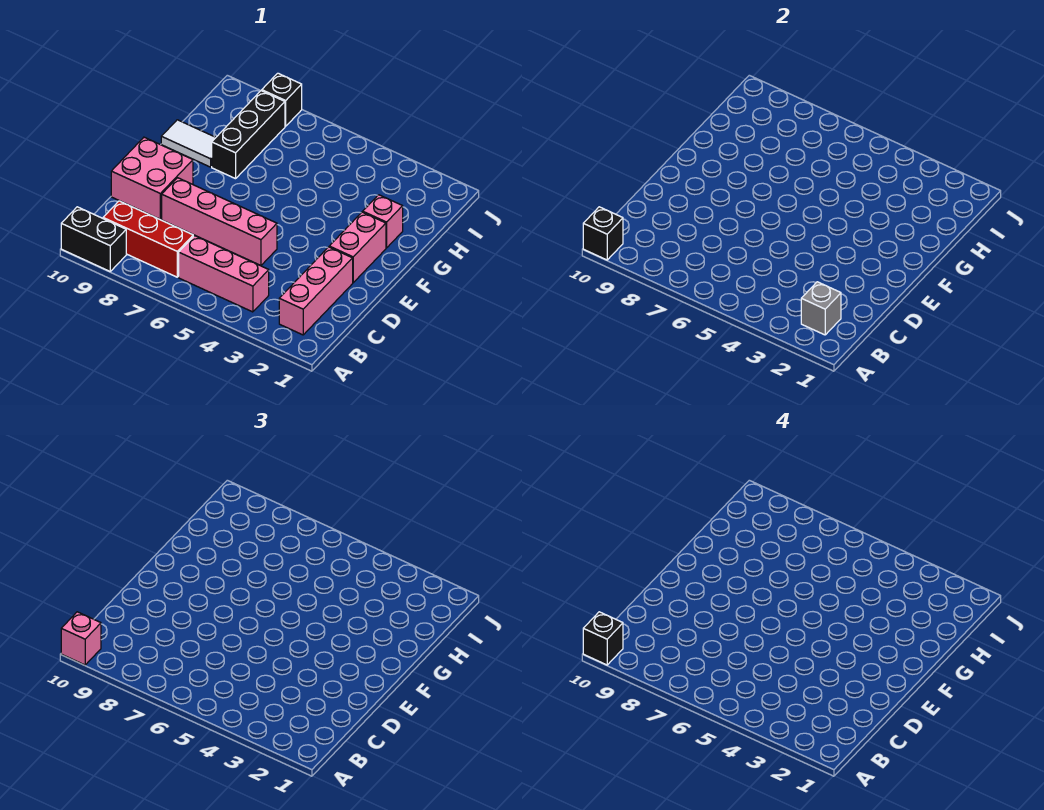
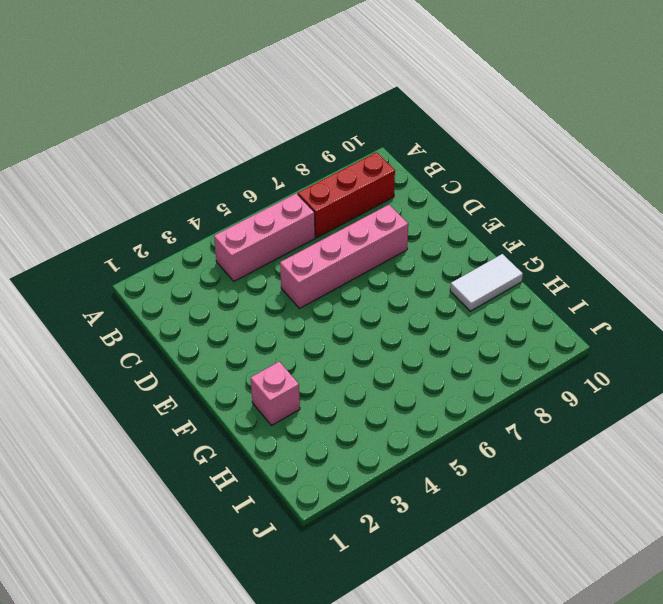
none -> black brick A9:A10 level 1
none -> pink brick B2:D2 level 1
none -> pink brick D9:E10 level 1

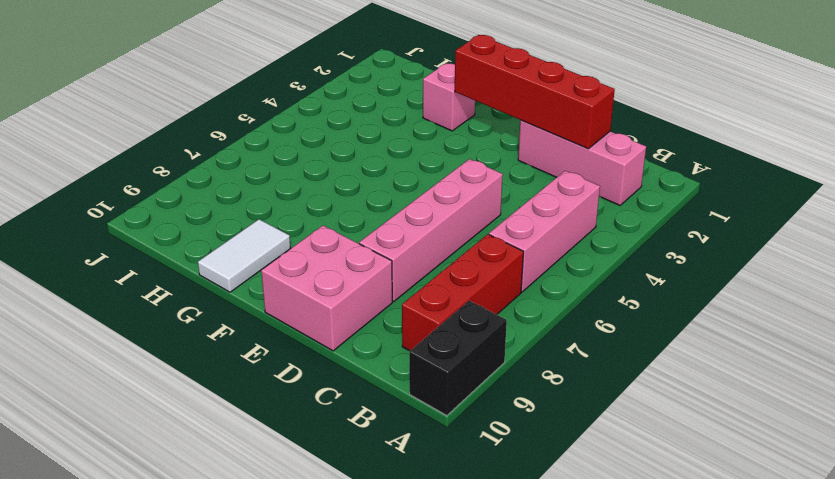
red brick C2:F2 level 2 -> none
none -> pink brick E2:F2 level 1
none -> black brick G8:I8 level 1
none -> black brick J8 level 1

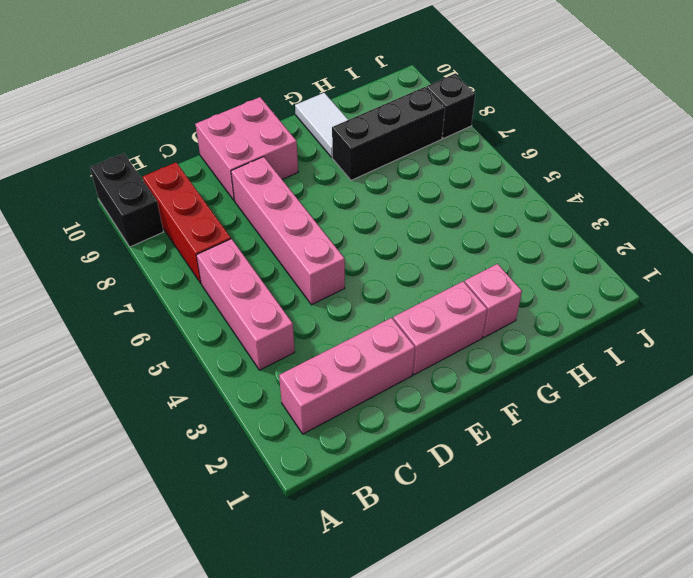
none -> black brick A10 level 2
none -> grey brick B2 level 2
none -> pink brick A10 level 3

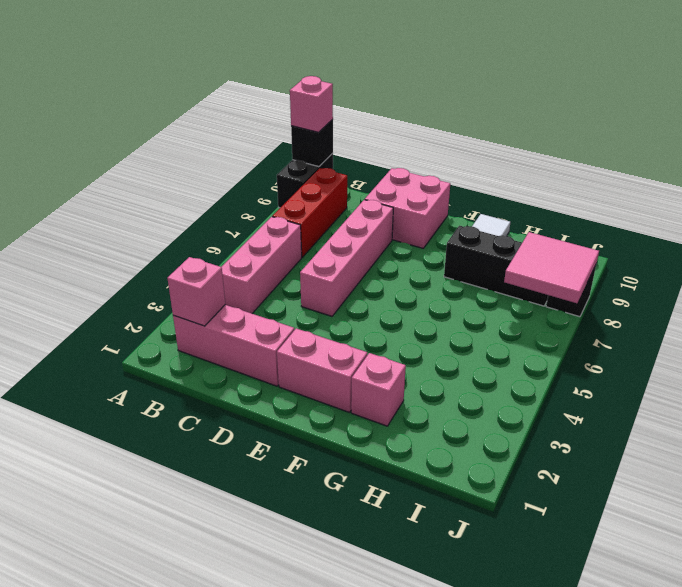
pink brick B2 level 2 -> grey brick B2 level 2
pink tile I7:J8 level 2 -> none
none -> black brick A10 level 4

